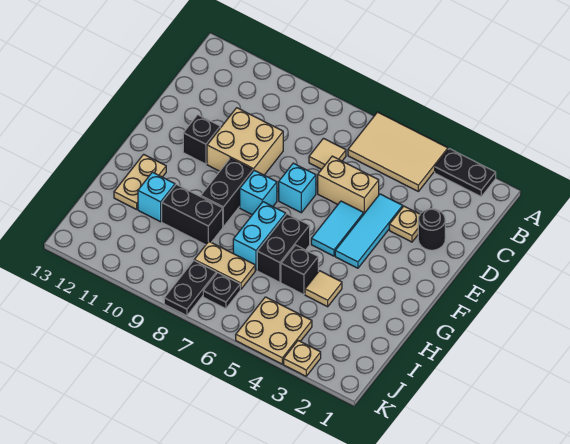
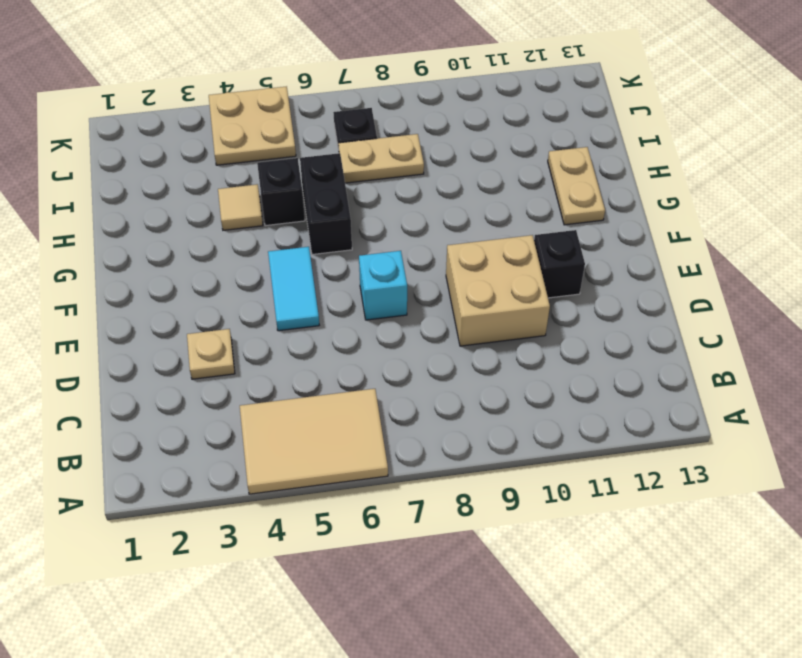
none -> black plate A2:A3 level 1
none -> tan tile C7 level 1
none -> black round brick D2 level 1

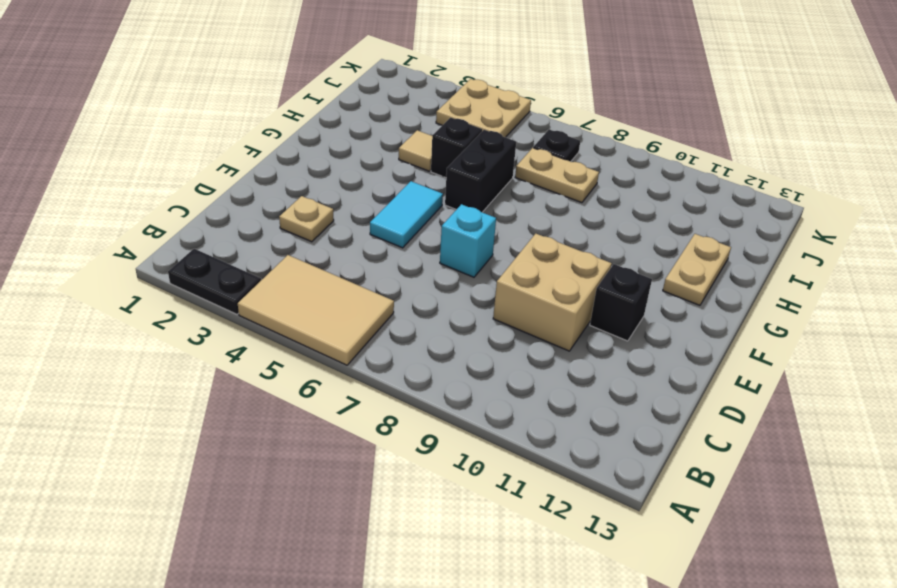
none -> tan tile C7 level 1
none -> black round brick D2 level 1
none -> cyan tile D4:F4 level 1

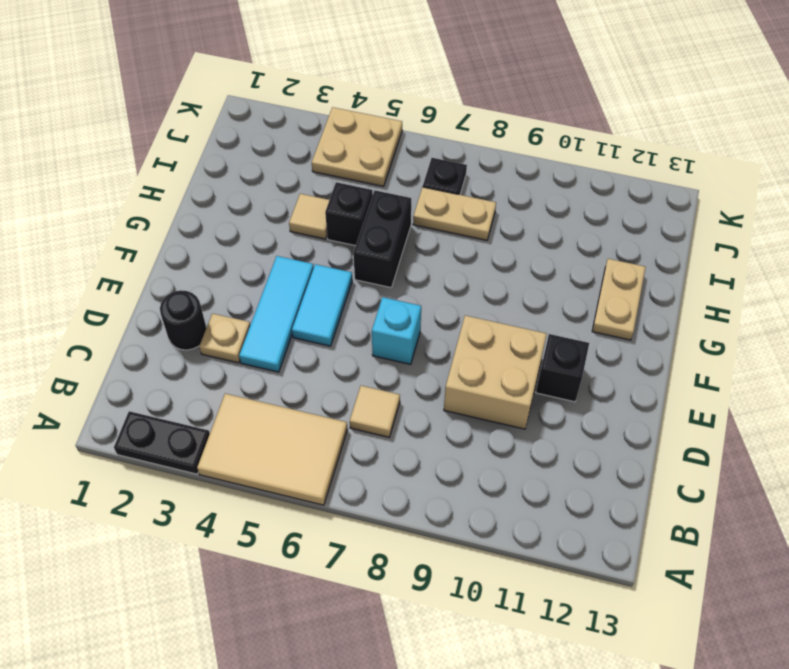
none -> tan brick D5:D6 level 1
none -> cyan brick F8 level 1
none -> black brick F9:G9 level 1

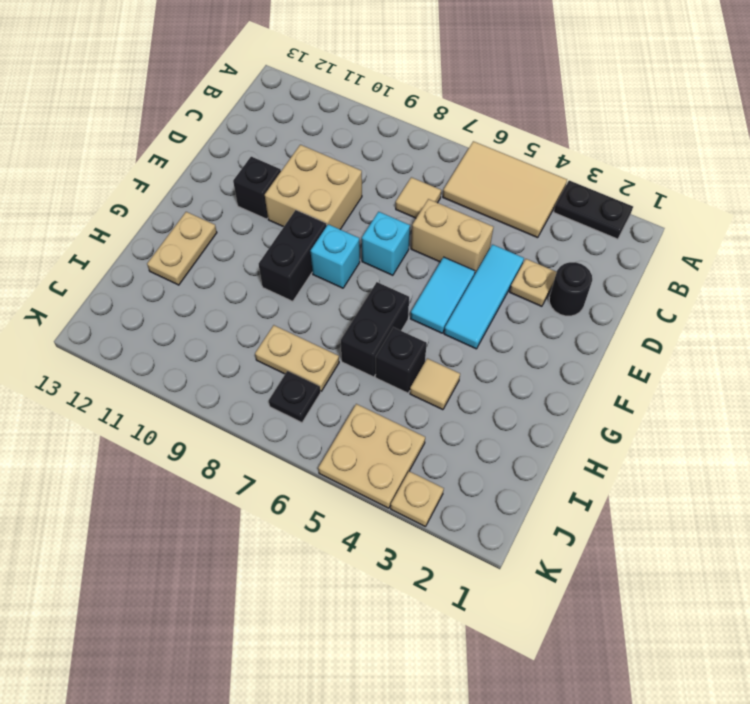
none -> cyan brick G7:H7 level 1
none -> black brick H9:H10 level 1
none -> cyan brick H11 level 1

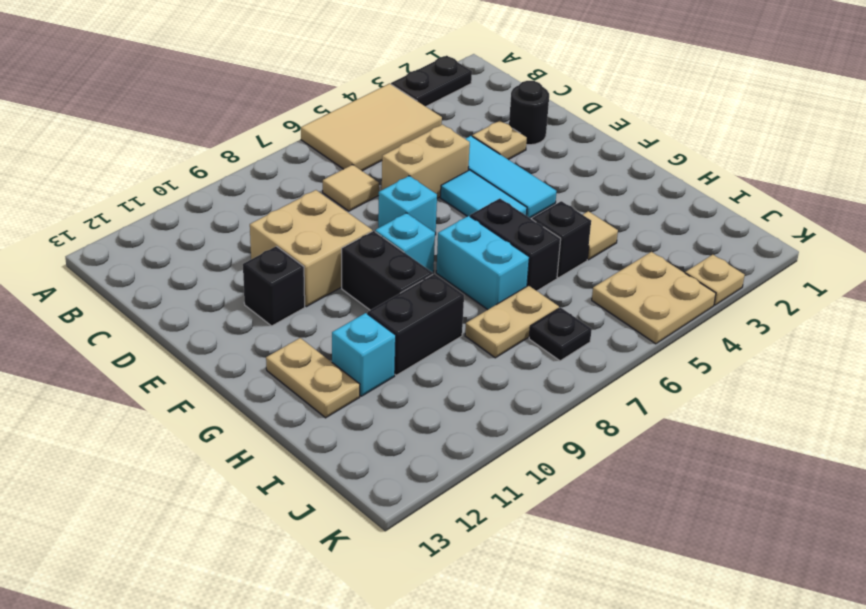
none -> black plate J8:K8 level 1

